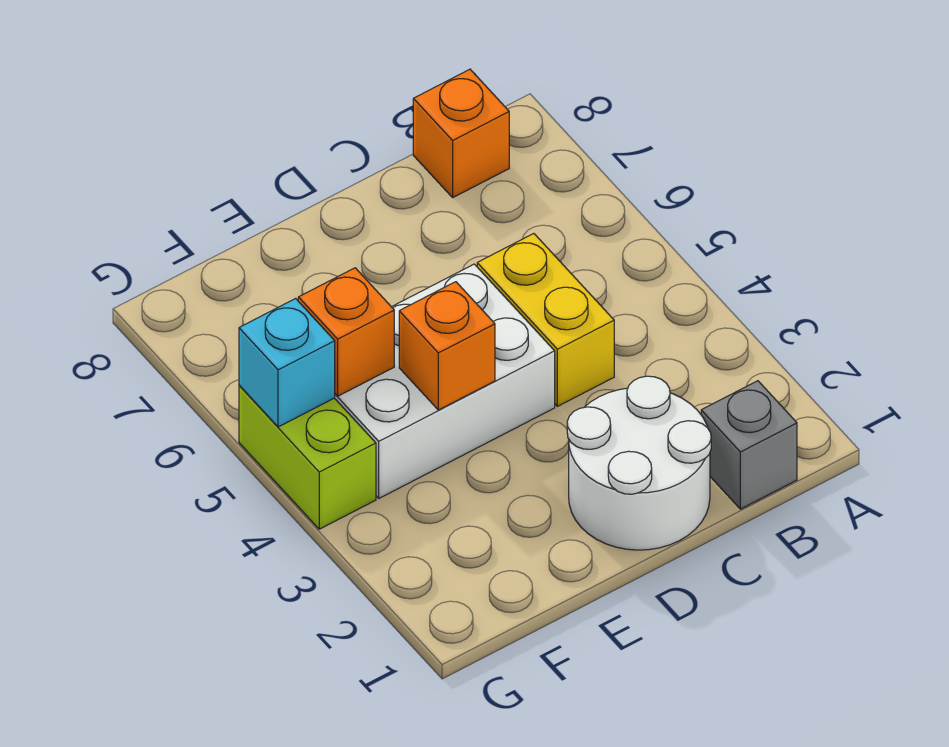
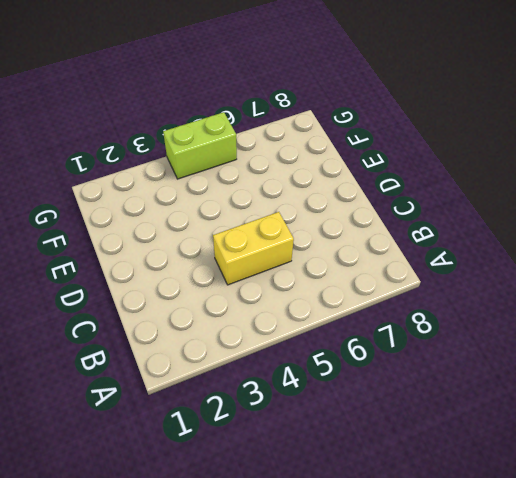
none -> grey brick B1 level 1
none -> orange brick B8 level 1

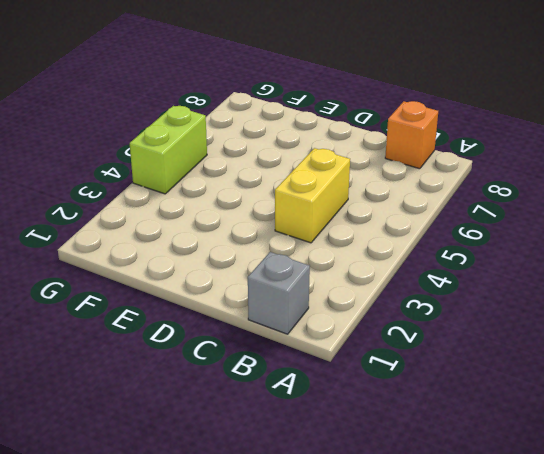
none -> white round brick C1:D2 level 1
none -> white brick D4:F5 level 1

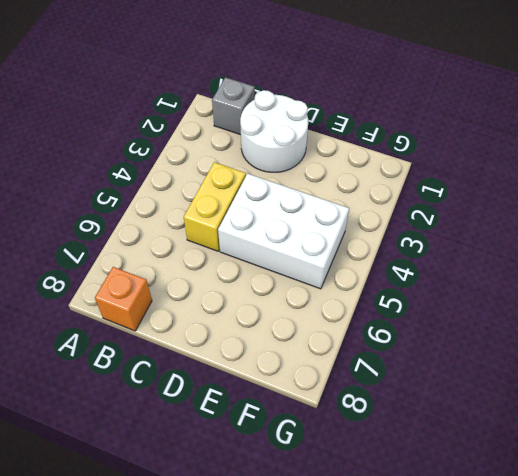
none -> lime brick G4:G5 level 1
none -> orange brick E4 level 2

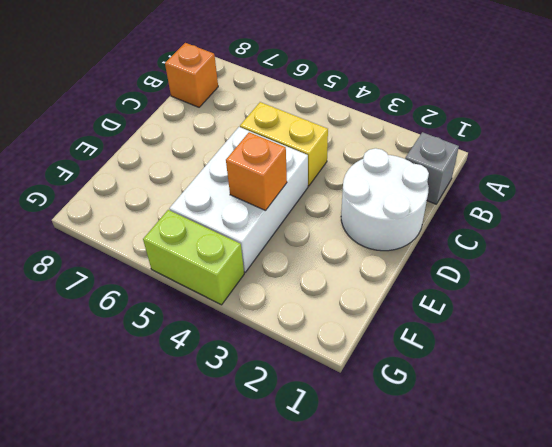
none -> orange brick F5 level 2
none -> cyan brick G5 level 2

